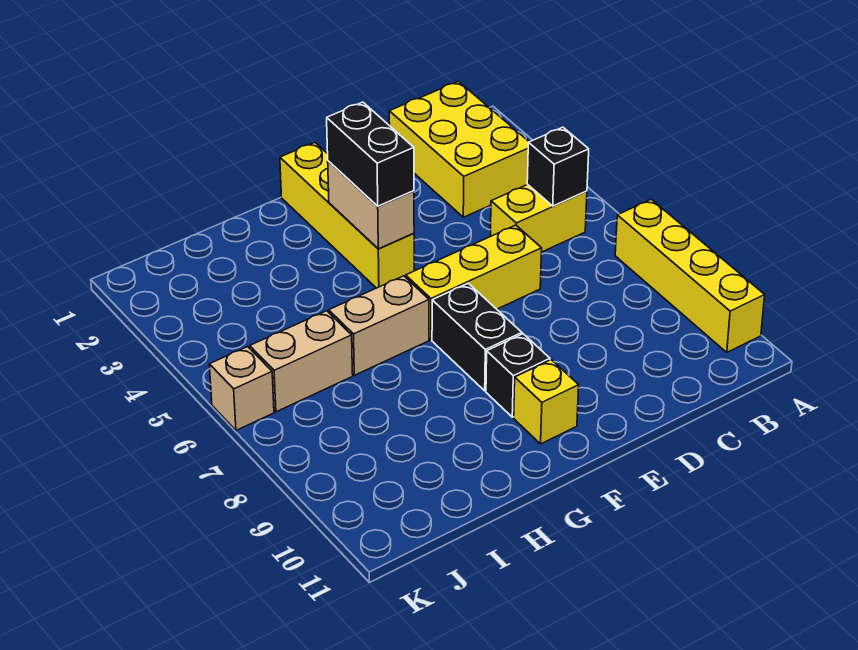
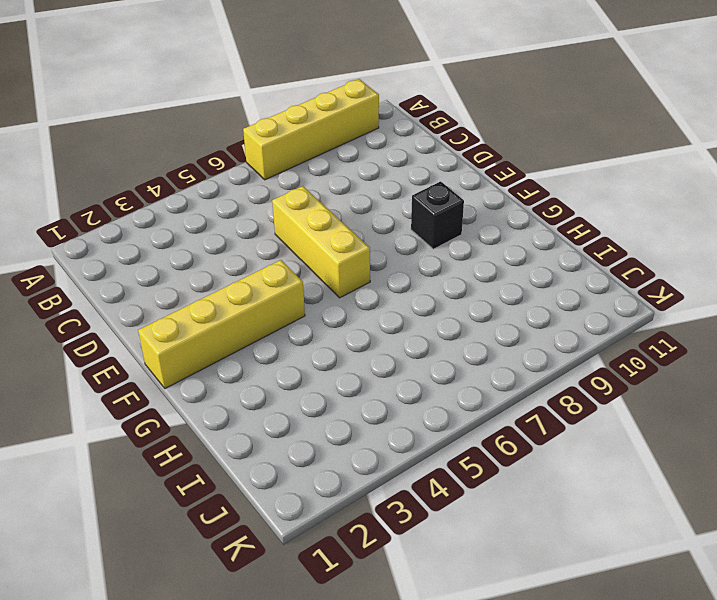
none -> yellow brick B1:C3 level 1
none -> yellow brick B5:C5 level 1
none -> black brick F7:F8 level 1

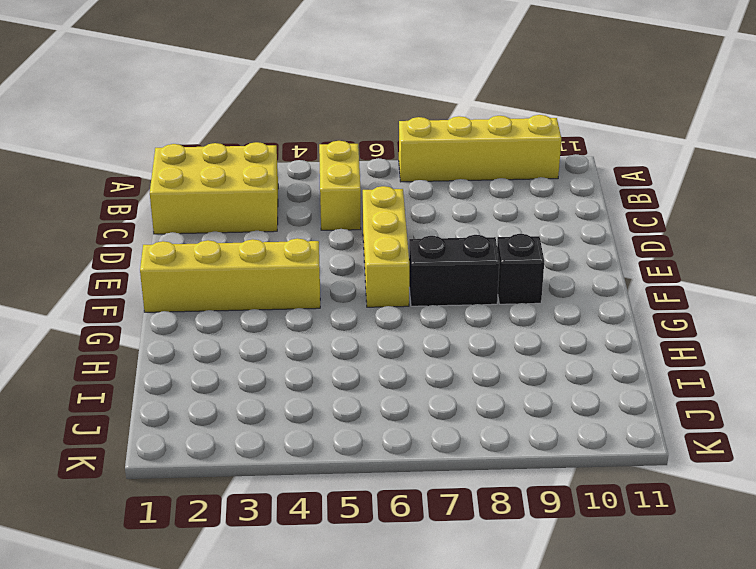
none -> yellow brick F10 level 1
none -> tan brick G6:H6 level 1
none -> tan brick I6:J6 level 1

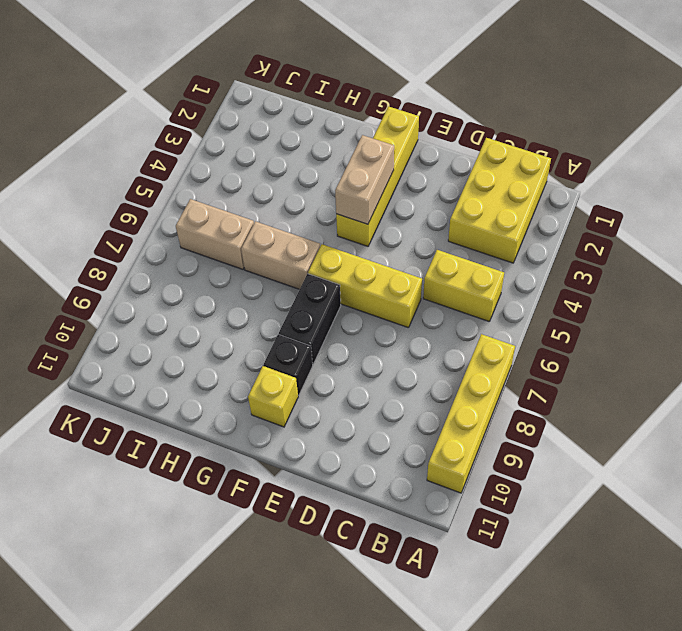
none -> tan brick K6 level 1
none -> black brick B5 level 2
none -> black brick F3:F4 level 3

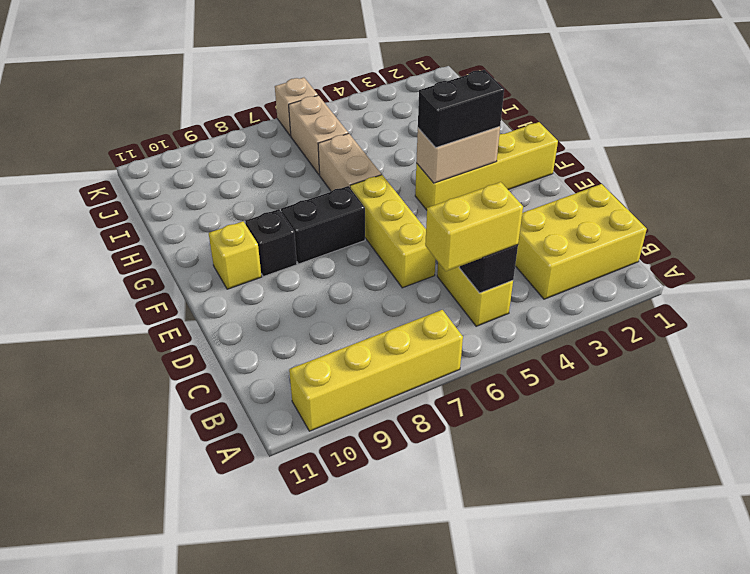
yellow brick B5:B6 level 3 -> none

